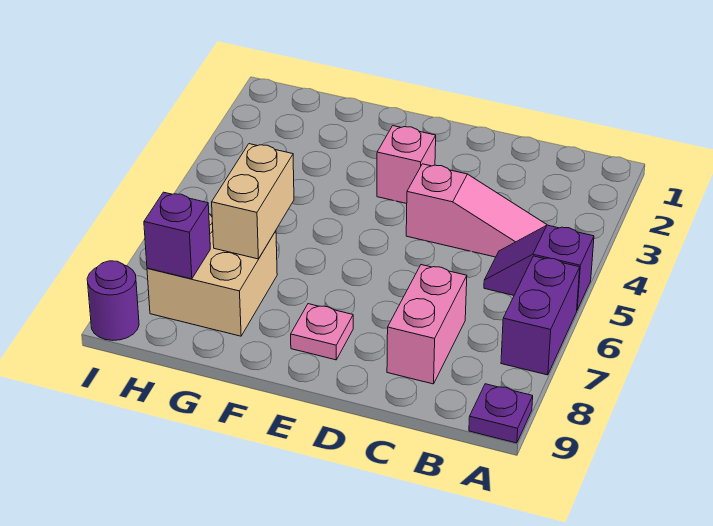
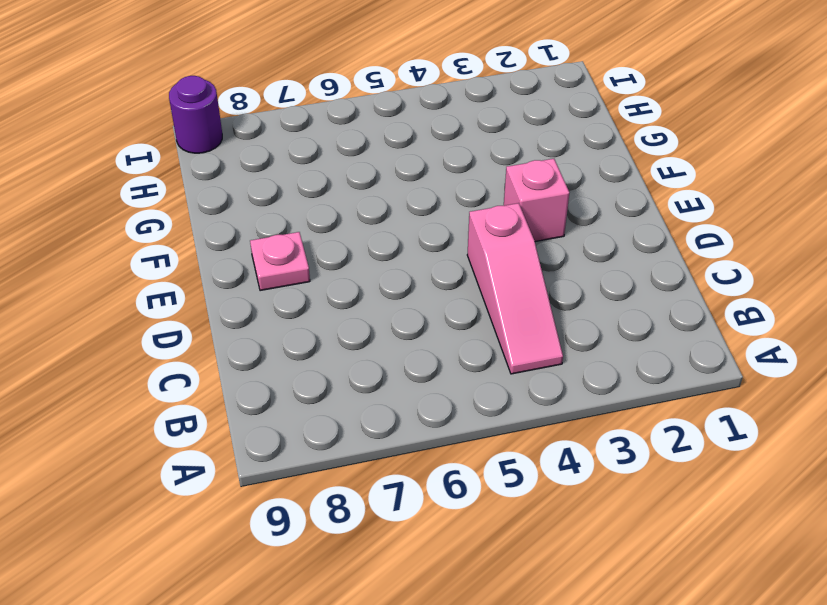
none -> purple slope A5:B5 level 1 top A
none -> purple brick A6:A7 level 1

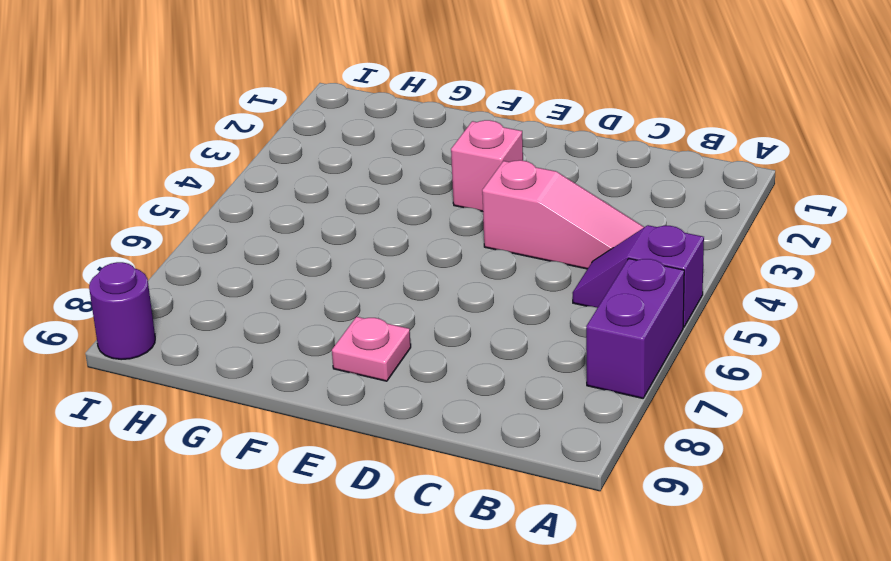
none -> purple plate A9 level 1
none -> pink brick C7:C8 level 1

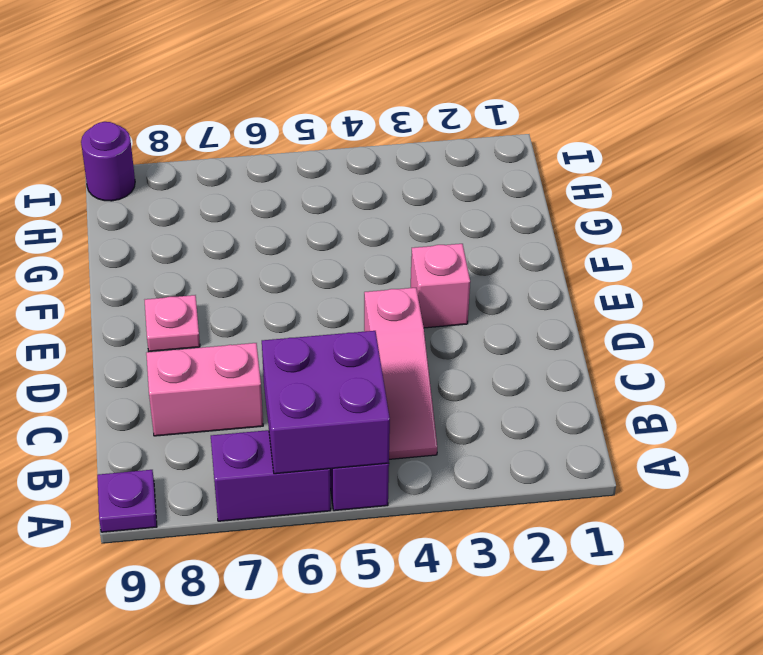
purple brick A5:B6 level 2 -> none
none -> tan brick G7:H8 level 1
none -> tan brick G6:G7 level 2

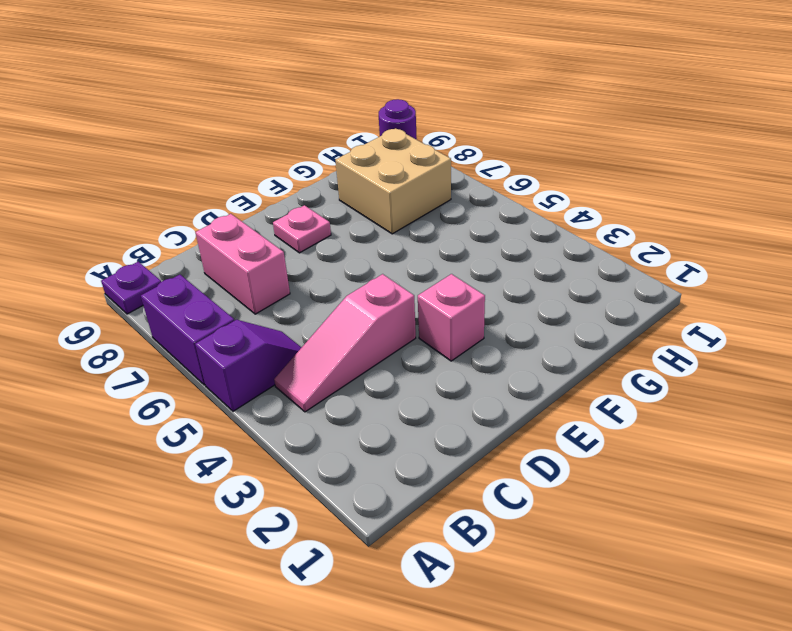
none -> tan brick G6:G7 level 2
none -> purple brick H8 level 2

